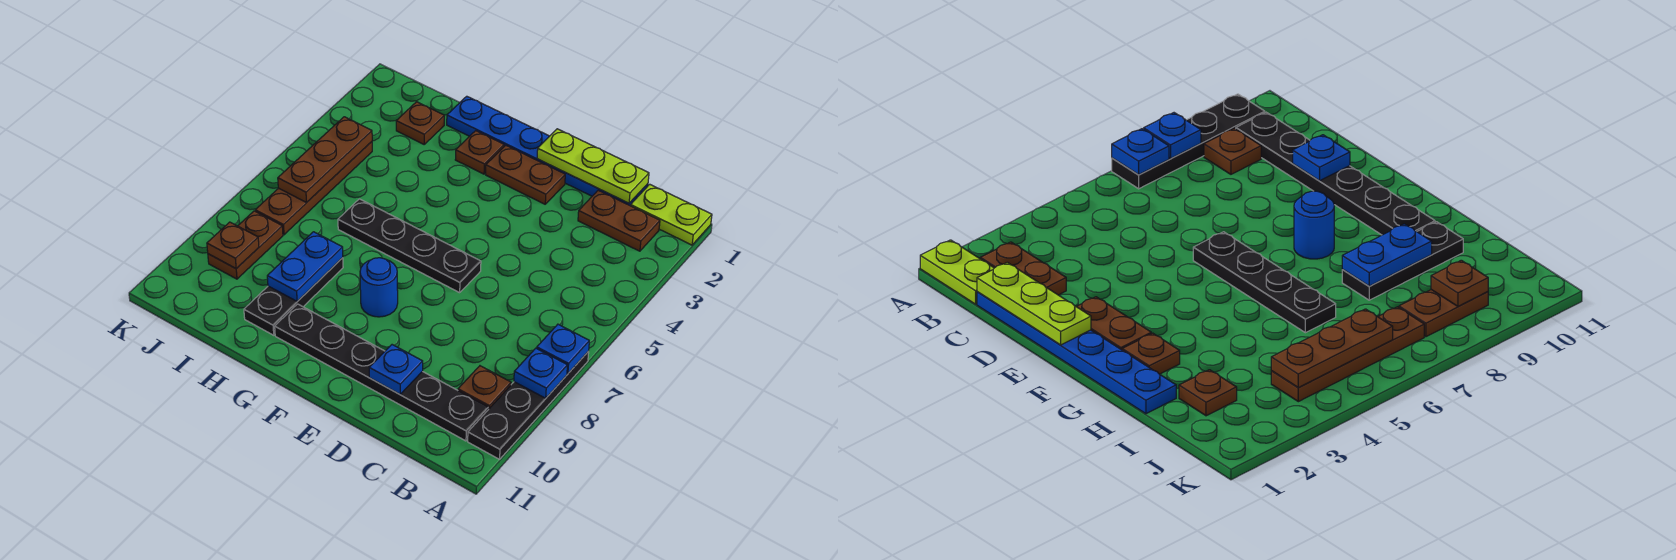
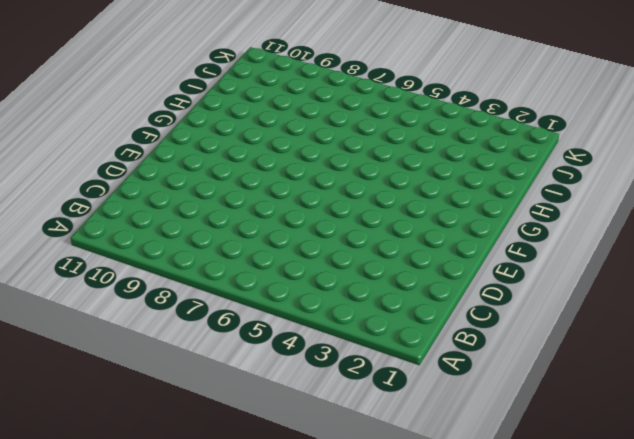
none -> lime plate A1:B1 level 1
none -> black plate A7:A10 level 1
none -> brown plate B2:C2 level 1

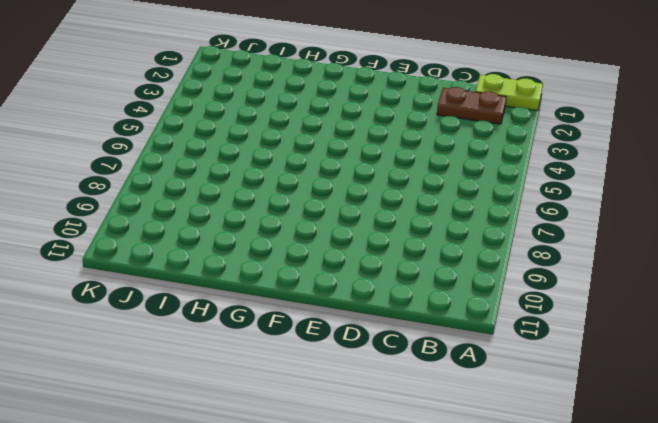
none -> black plate A7:A10 level 1
none -> brown plate B9 level 1
none -> black plate B10:G10 level 1

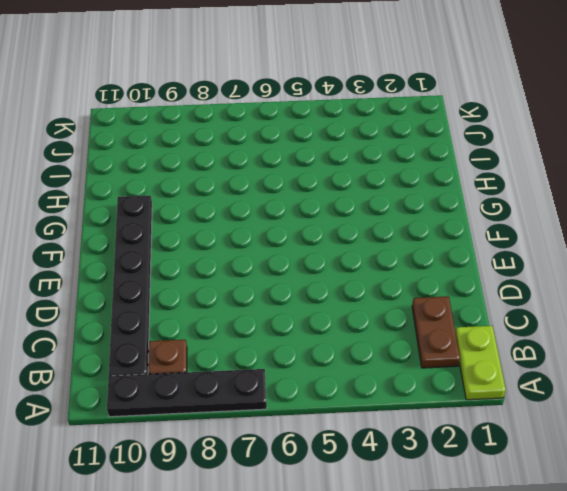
none -> blue plate C1:H1 level 1
none -> brown plate E2:F2 level 1
none -> black plate E6:H6 level 1

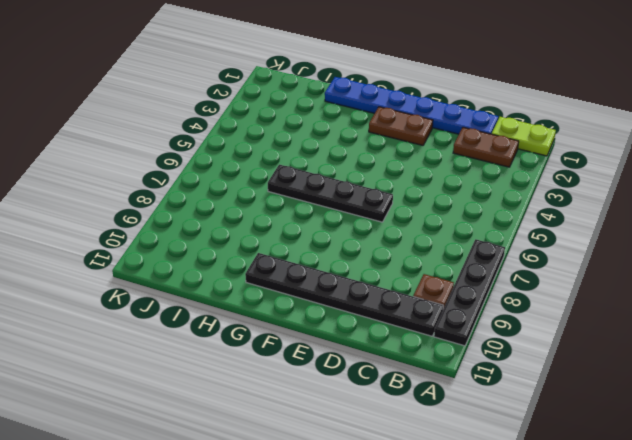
none -> blue round brick F8 level 1
none -> brown plate G2 level 1
none -> black plate H8:H10 level 1

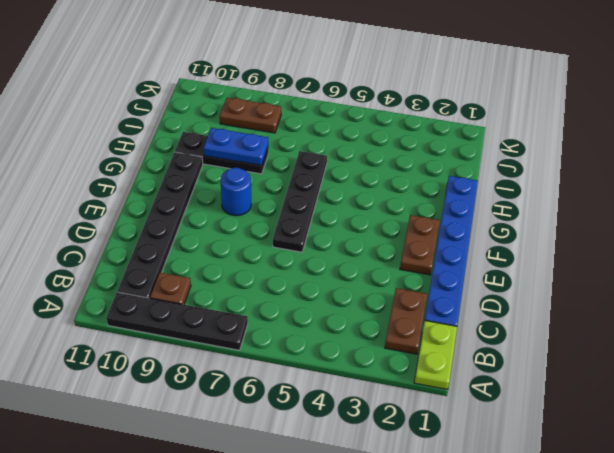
none -> brown plate G2 level 1
none -> brown plate I2 level 1
none -> brown plate J4:J7 level 1

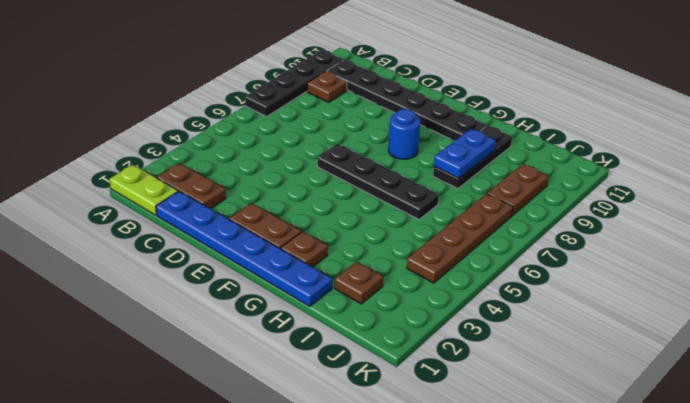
none -> blue plate A7 level 2
none -> blue plate A8 level 2
none -> lime plate C1:E1 level 2

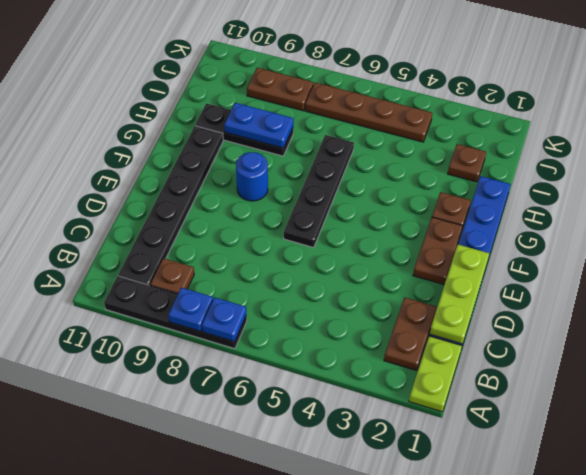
none -> blue plate D10 level 2
none -> brown plate J4:J6 level 2
none -> brown plate J9 level 2

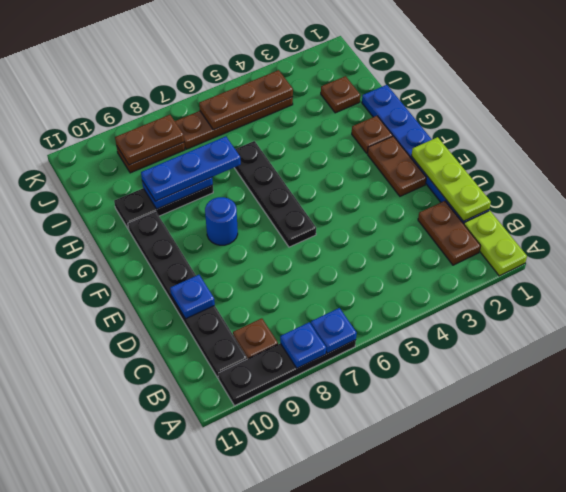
blue plate H7:H9 level 3 -> none
brown plate J8:J9 level 2 -> brown plate J9 level 2

